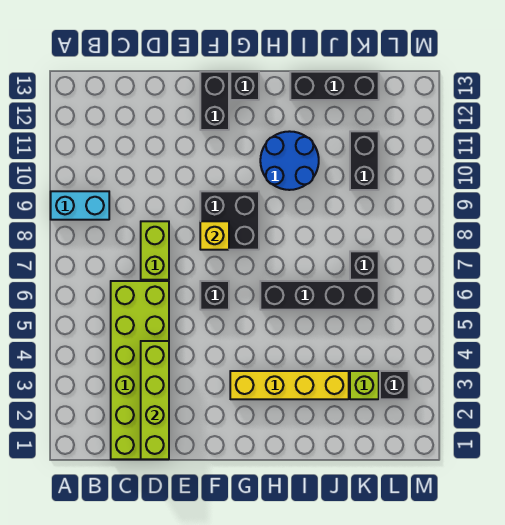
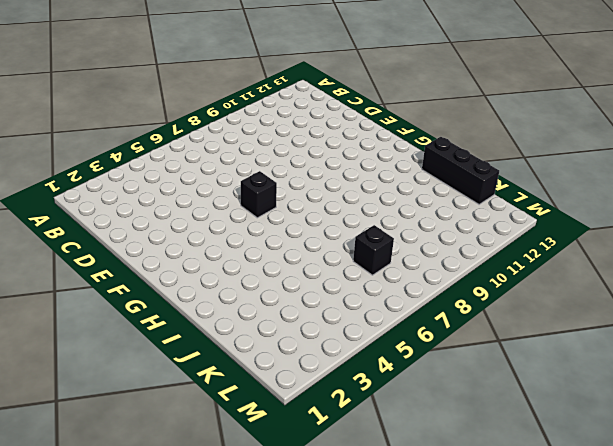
none -> cyan brick A9:B9 level 1
none -> lime brick C1:D6 level 1
none -> lime brick D7:D8 level 1

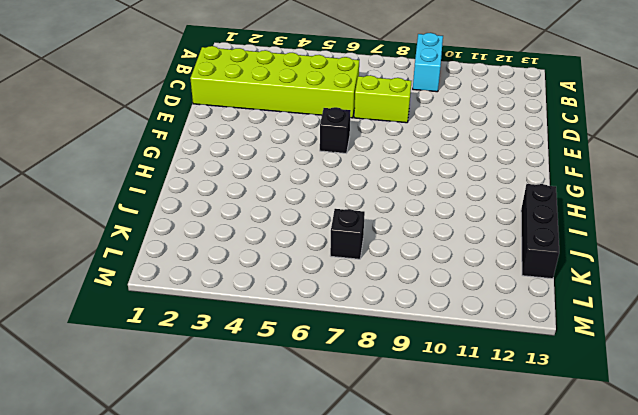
none -> black brick F8:G9 level 1
none -> black brick F12:F13 level 1
none -> yellow brick G3:J3 level 1

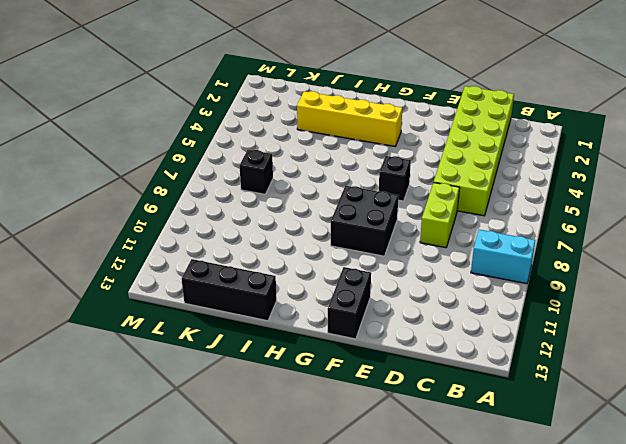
none -> black brick G13 level 1
none -> black brick H6:K6 level 1
none -> blue round brick H10:I11 level 1

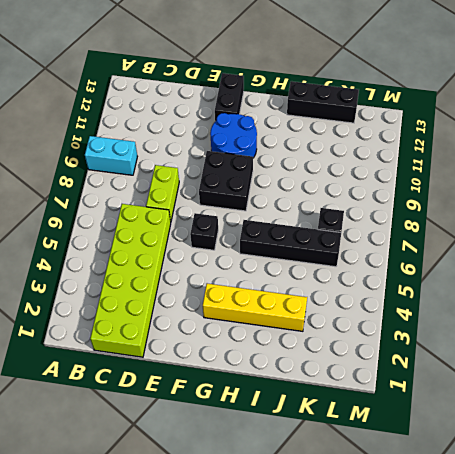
blue round brick F10:G11 level 1 -> blue round brick H10:I11 level 1
none -> black brick G13 level 1
none -> lime brick K3 level 1
none -> black brick K10:K11 level 1

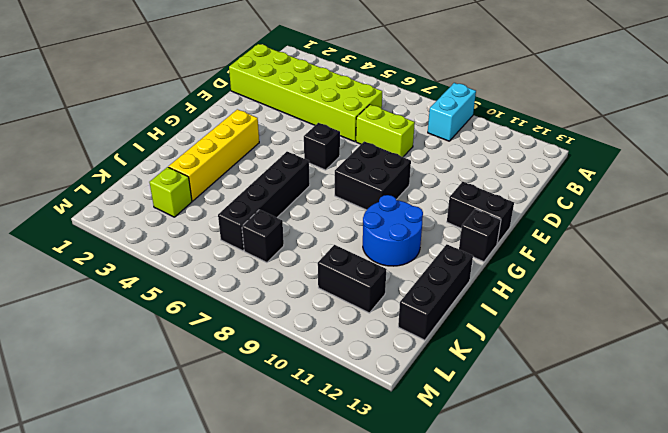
none -> black brick L3 level 1
none -> lime brick D1:D4 level 2
none -> yellow brick F8 level 2

